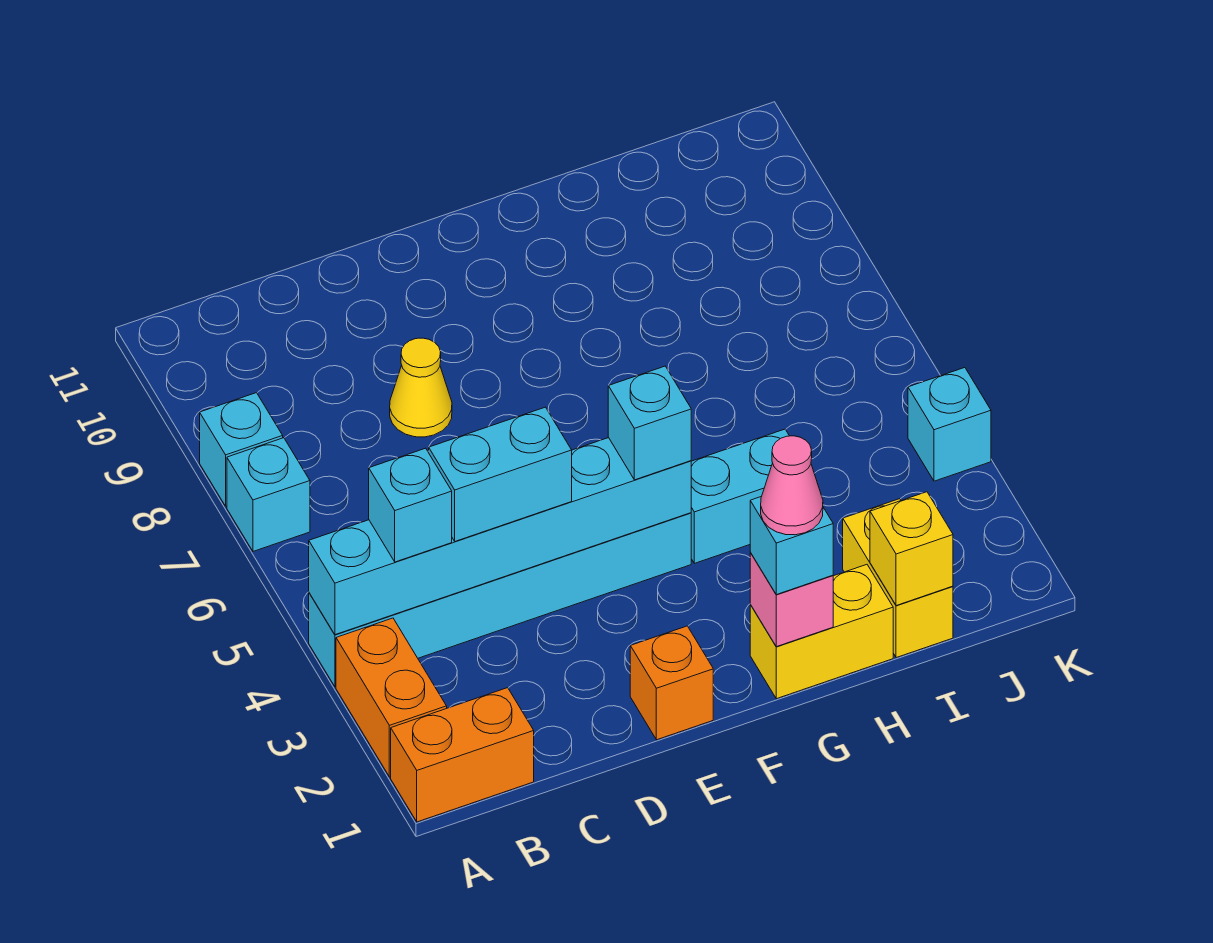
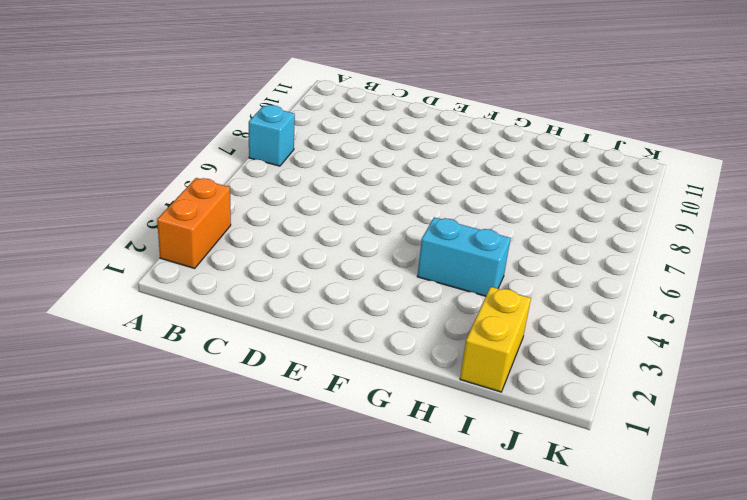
none -> orange brick A1:B1 level 1
none -> cyan brick A4:F4 level 1
none -> cyan brick A8 level 1

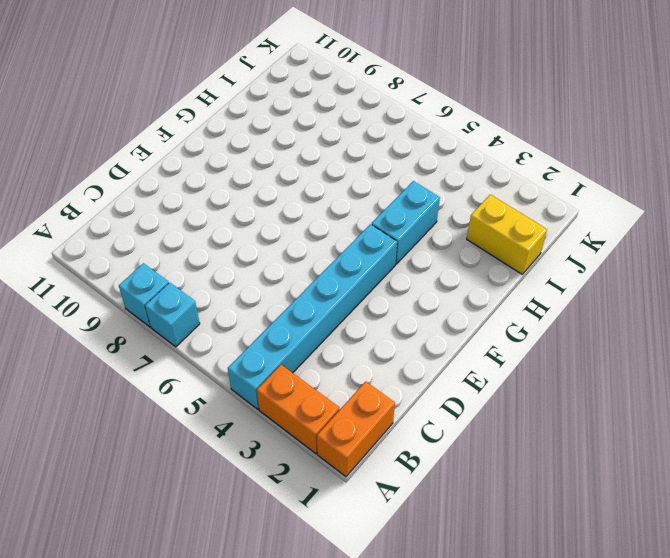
none -> yellow cone D8 level 1
none -> orange brick E1 level 1
none -> yellow brick G1:H1 level 1

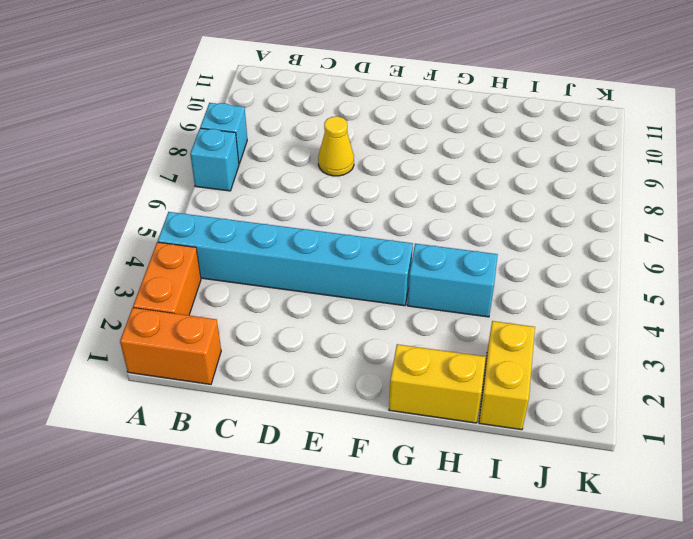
none -> orange brick E1 level 1
none -> cyan brick K4 level 1
none -> cyan brick A4:F4 level 2

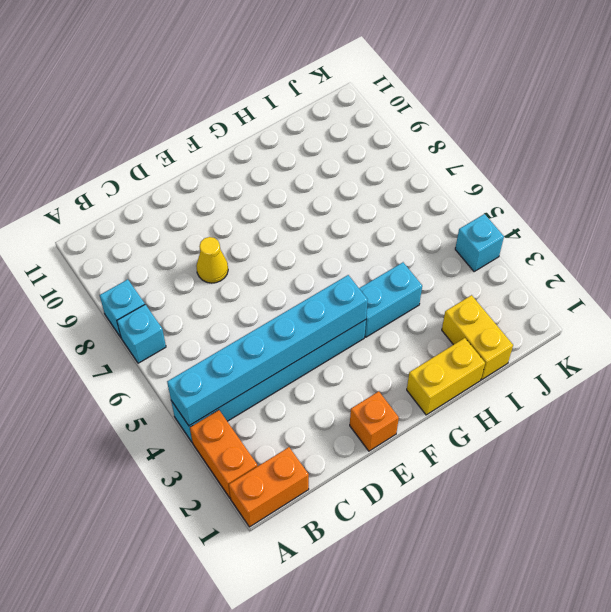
none -> pink brick G1 level 2
none -> yellow brick I1 level 2
none -> cyan brick B4 level 3

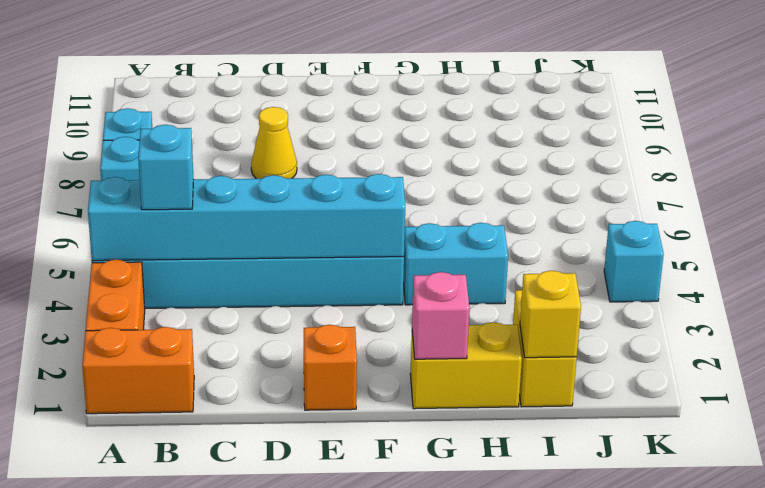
none -> cyan brick C4:D4 level 3
none -> cyan brick F4 level 3
none -> cyan brick G1 level 3

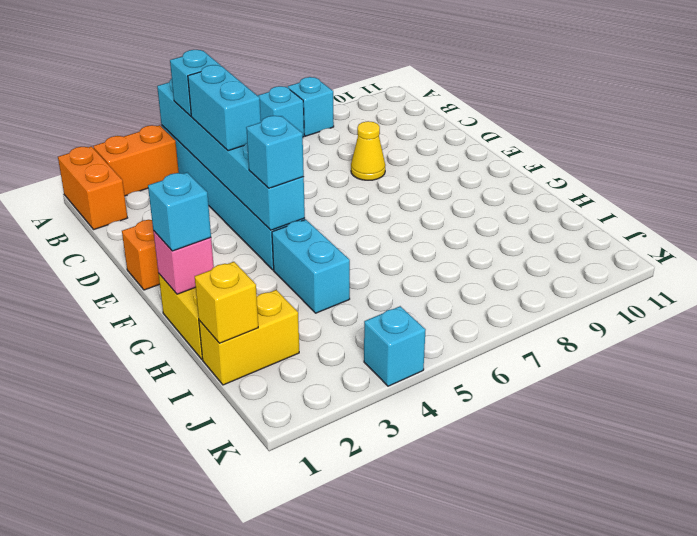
none -> pink cone G1 level 4

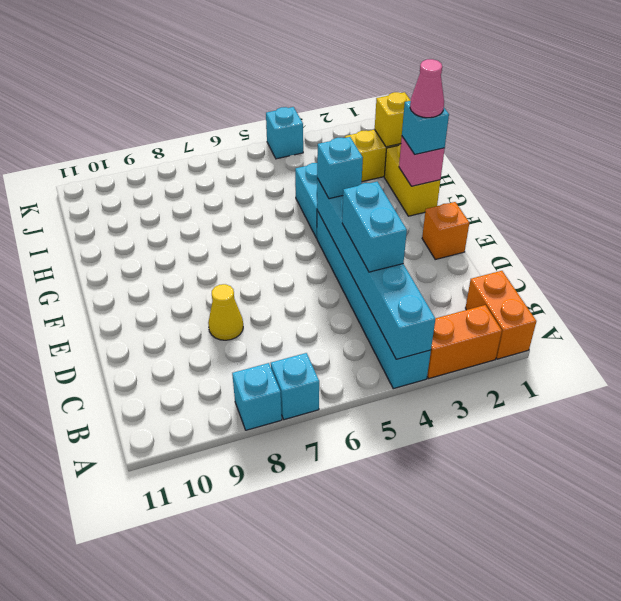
none -> cyan brick B4 level 3

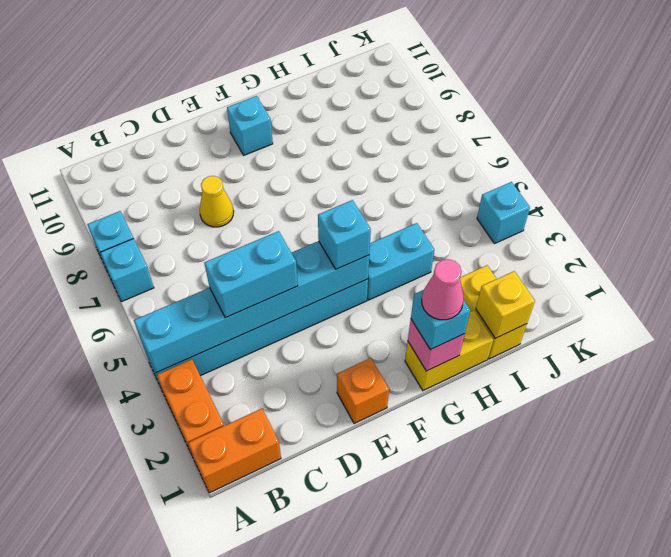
cyan brick F10 level 1 -> cyan brick B4 level 3

